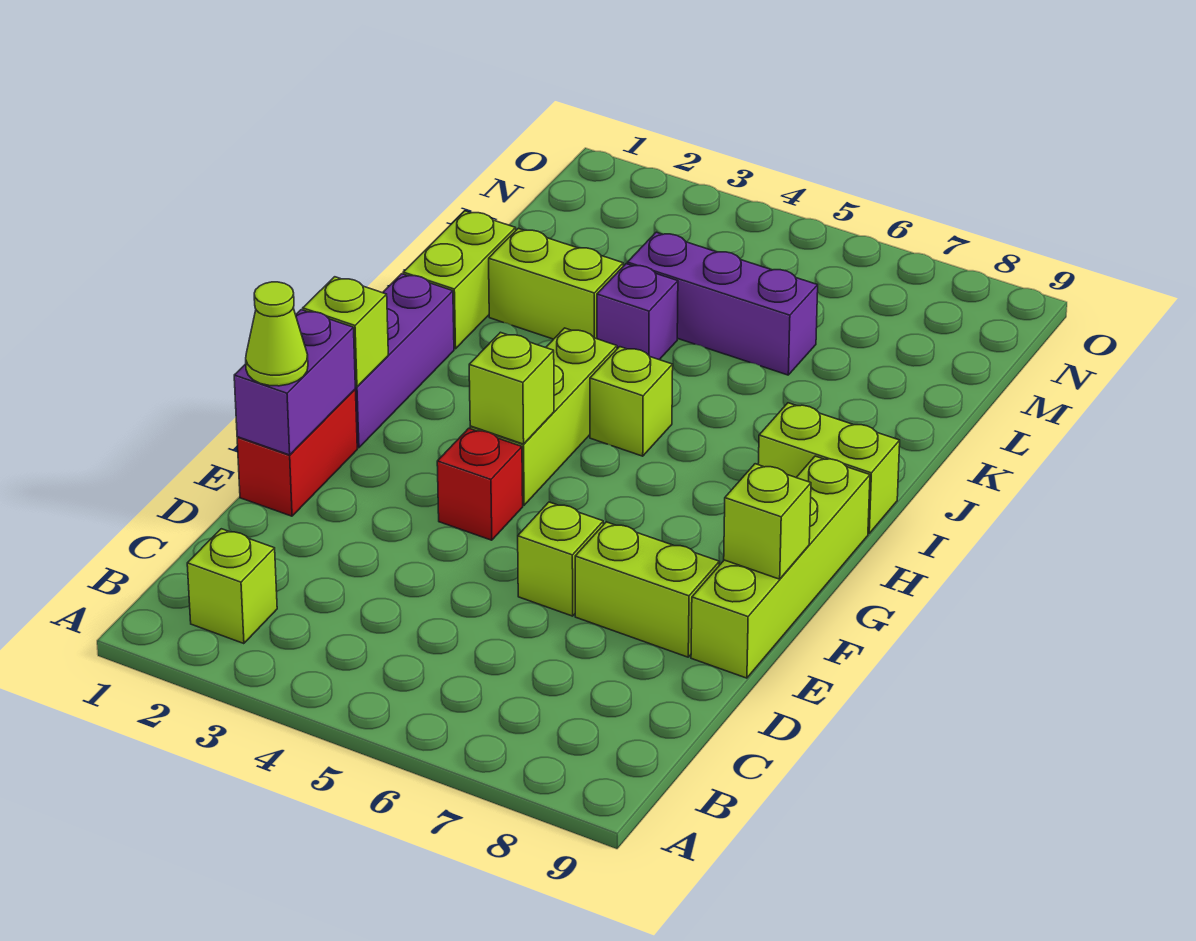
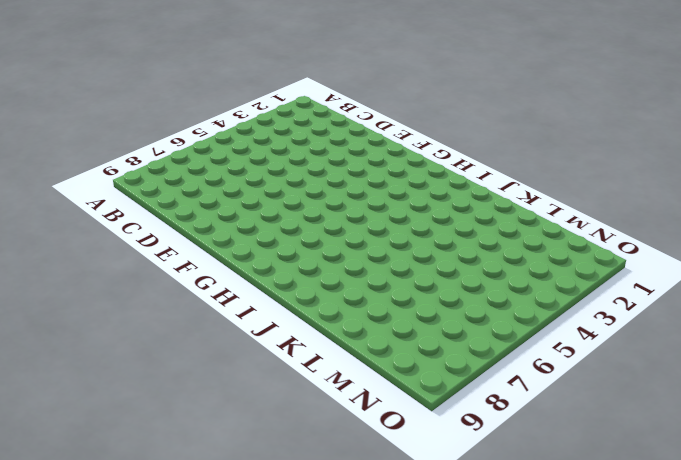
none -> lime brick B2 level 1
none -> red brick E1:F1 level 1
none -> lime brick E6 level 1

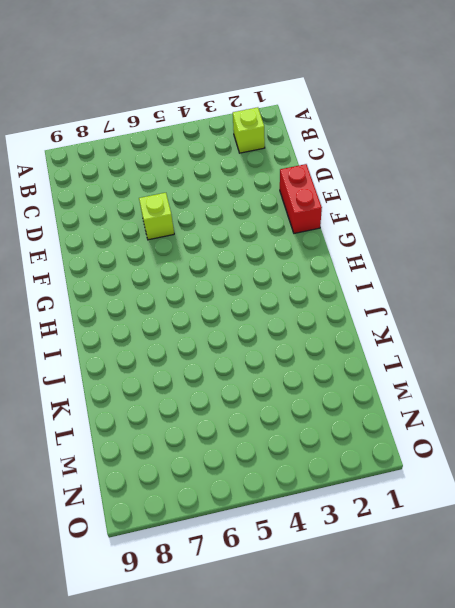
none -> lime brick E7:E8 level 1
none -> lime brick E9:H9 level 1
none -> red brick F4 level 1

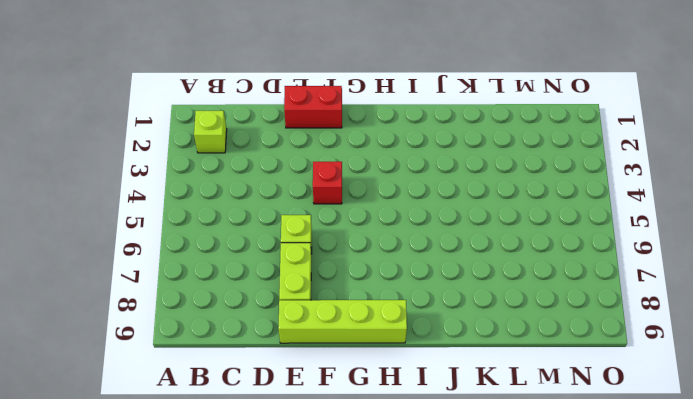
none -> purple brick G1:I1 level 1
none -> lime brick G4:I4 level 1
none -> lime brick I5 level 1

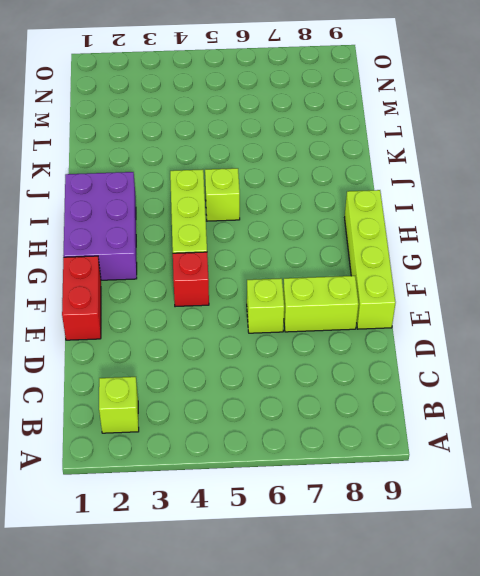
purple brick G1:I2 level 1 -> purple brick G1:I1 level 1
none -> lime brick I8:I9 level 1
none -> lime brick J1:K1 level 1
none -> lime brick K2:K3 level 1

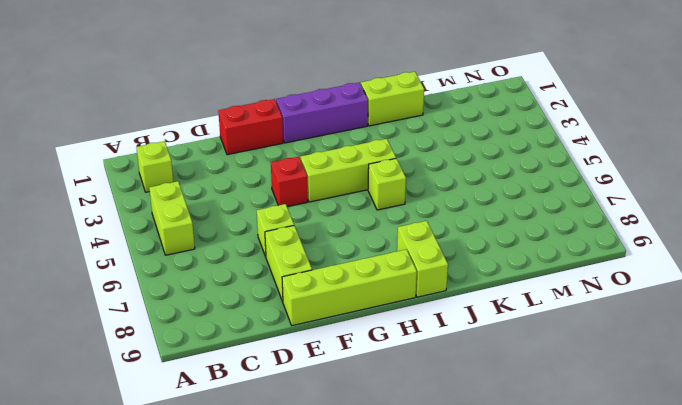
lime brick B4:B5 level 1 -> lime brick K2:K3 level 1
none -> purple brick K4 level 1
none -> purple brick L4:L6 level 1
none -> purple brick E1:F1 level 2

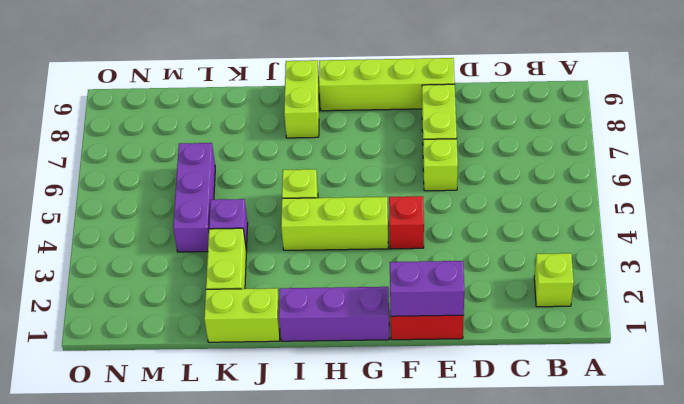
none -> lime brick F9 level 2
none -> lime brick G1 level 2
none -> lime brick G4 level 2

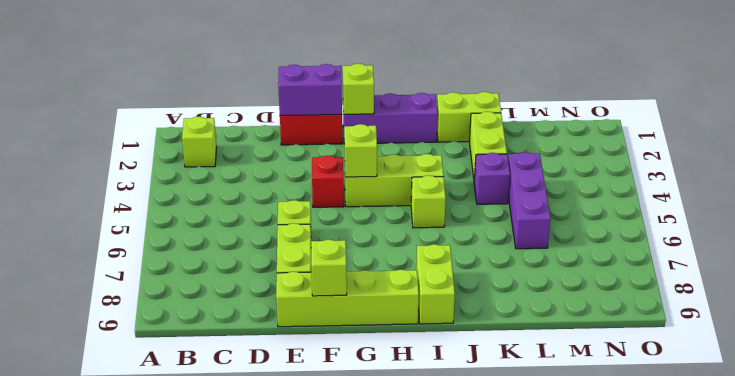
none -> lime cone E1 level 3

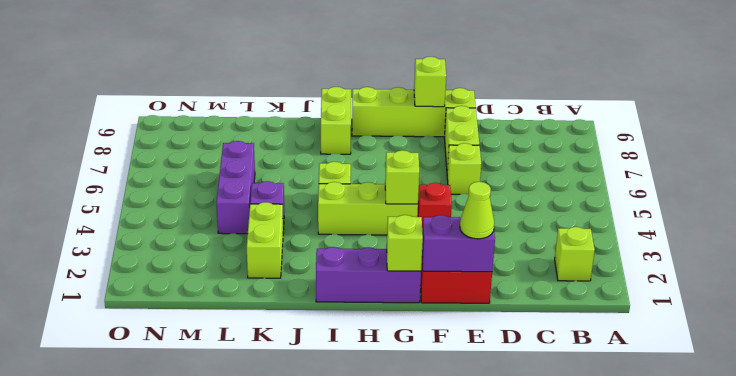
none -> lime brick J1:K1 level 1

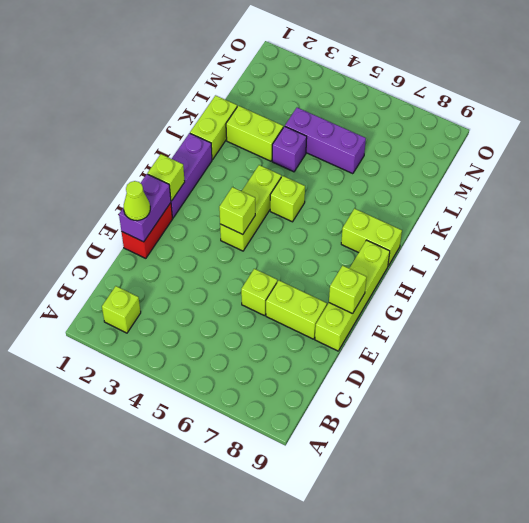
none -> red brick F4 level 1

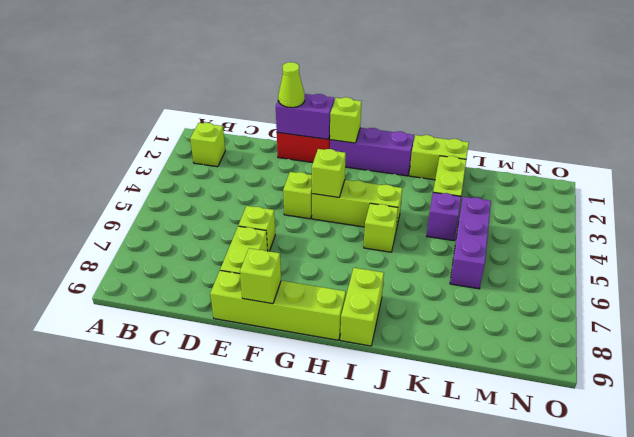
lime brick F4 level 1 -> red brick F4 level 1

